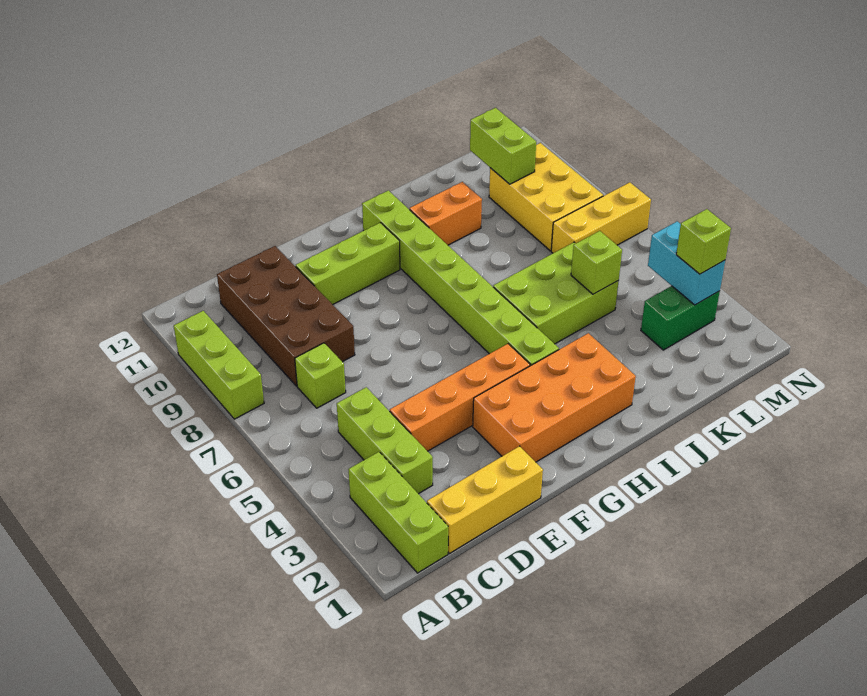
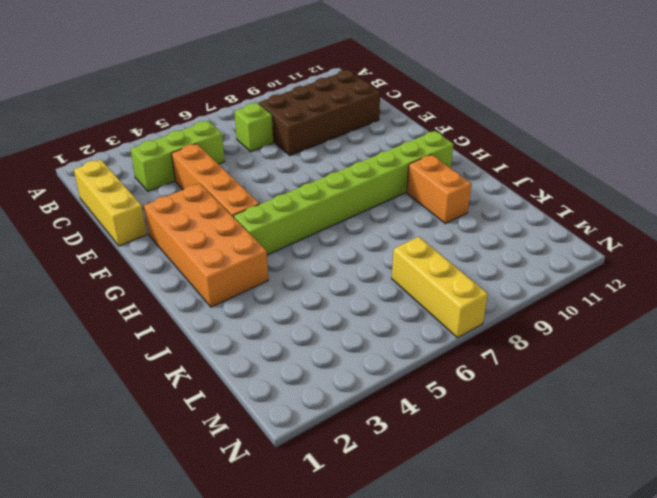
none -> lime brick A8:A10 level 1
none -> lime brick B1:B3 level 1
none -> lime brick E10:G10 level 1

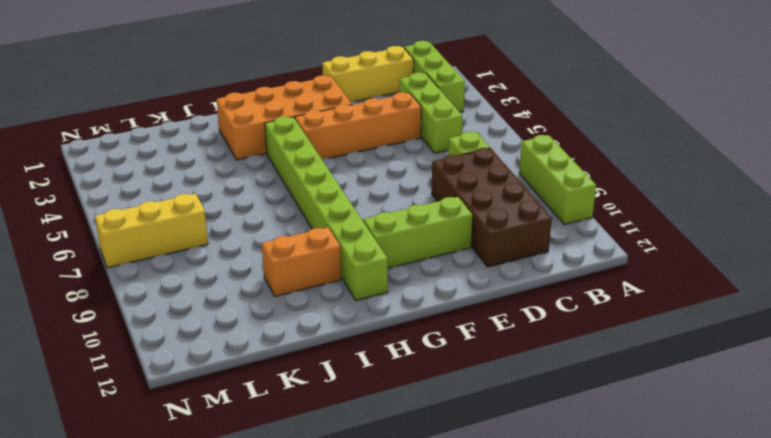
none -> lime brick I5:K6 level 1
none -> green brick L3:M3 level 1
none -> yellow brick L8:M10 level 1

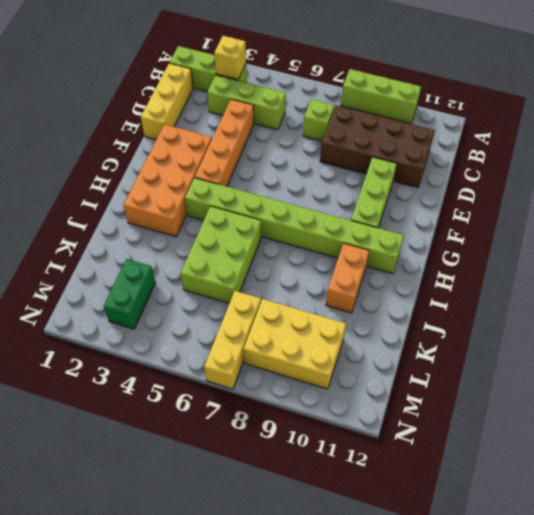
yellow brick B3 level 2 -> none
none -> lime brick K5 level 2
none -> lime brick L10:L11 level 2
none -> cyan brick M3:M4 level 2

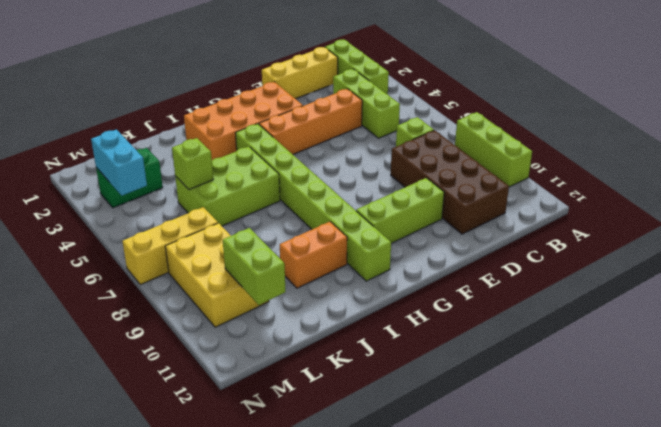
none -> lime brick M3 level 3

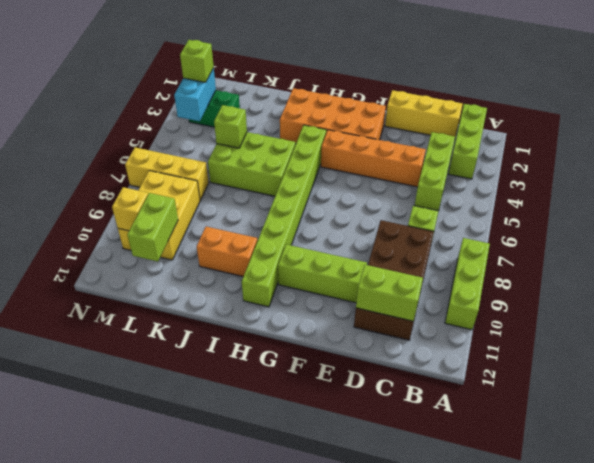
lime brick C11:D11 level 2 -> none
yellow brick M10 level 2 -> none

